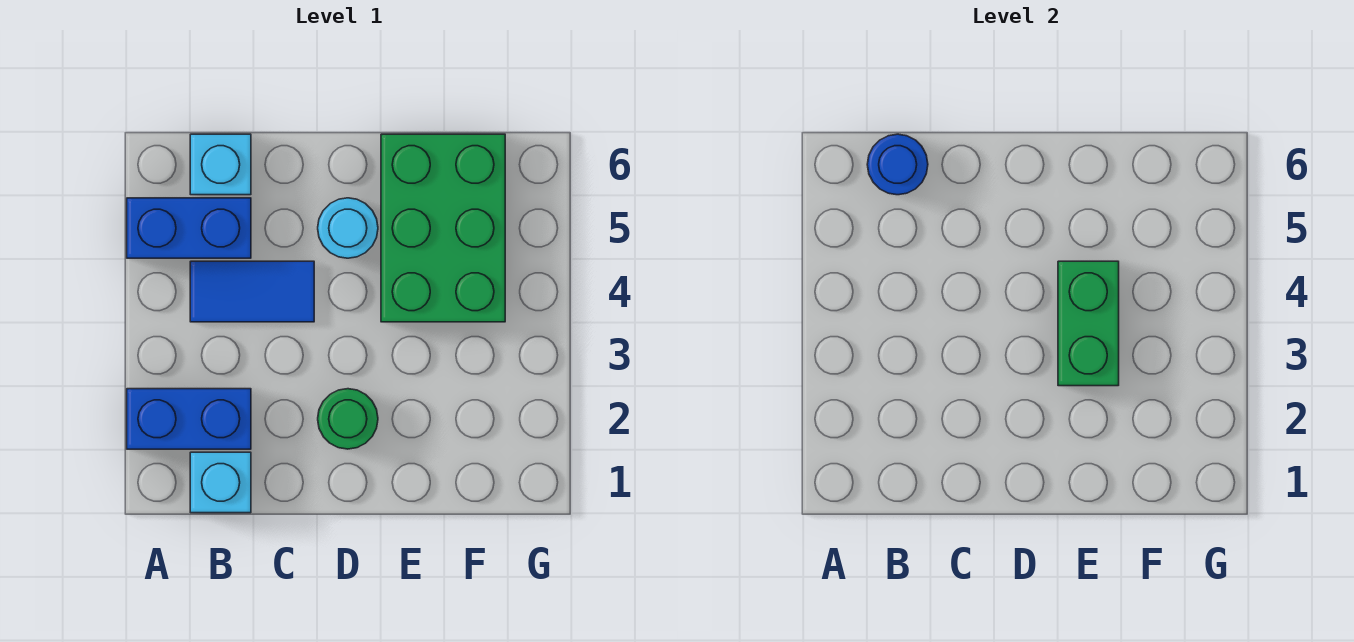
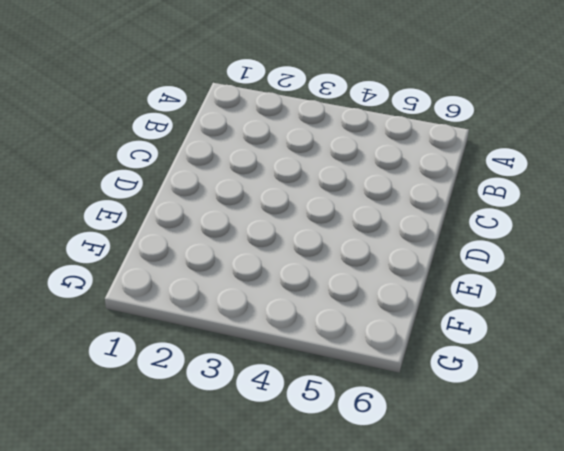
none -> blue brick A2:B2 level 1
none -> blue brick A5:B5 level 1

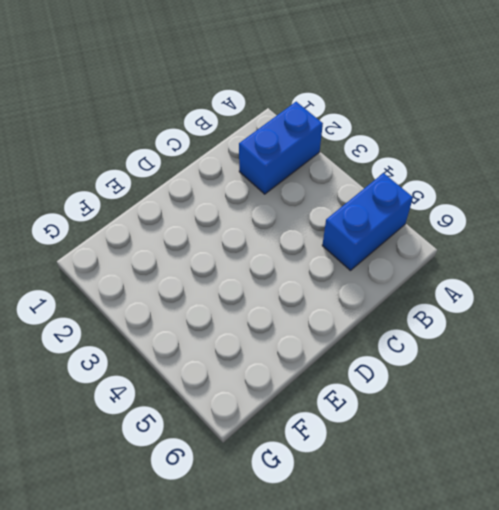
none -> cyan brick B1 level 1
none -> blue tile B4:C4 level 1

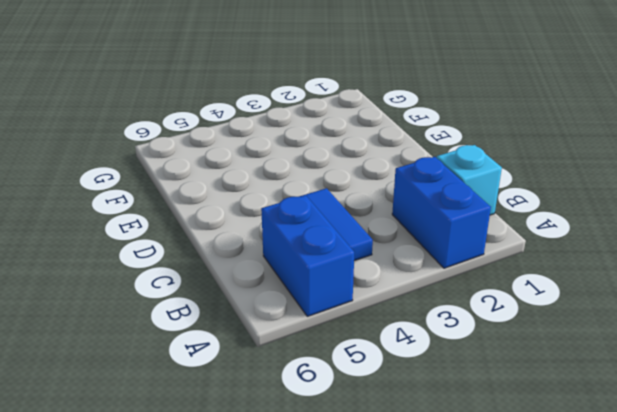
none -> cyan brick B6 level 1
none -> green round brick D2 level 1

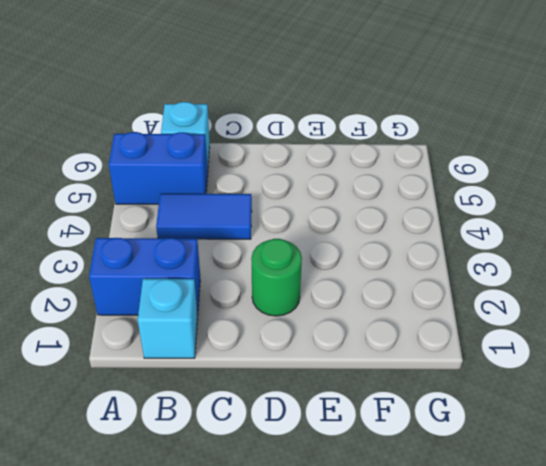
none -> cyan round brick D5 level 1
none -> green brick E4:F6 level 1

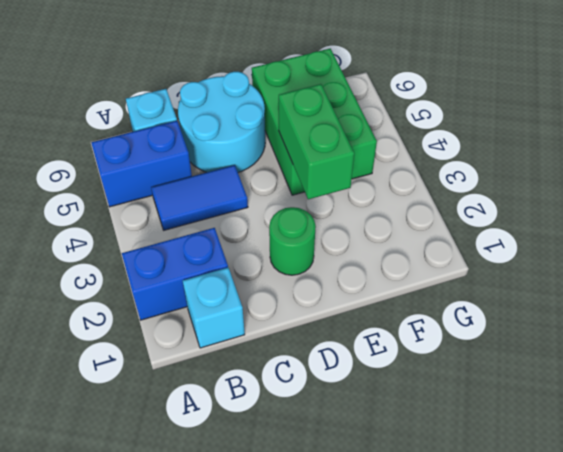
cyan round brick C5:D6 level 1 -> cyan round brick D5 level 1
none -> blue round brick B6 level 2

